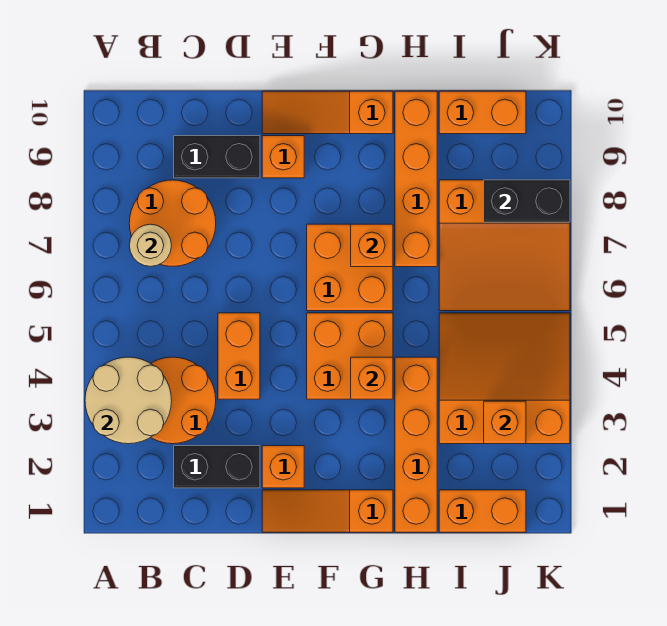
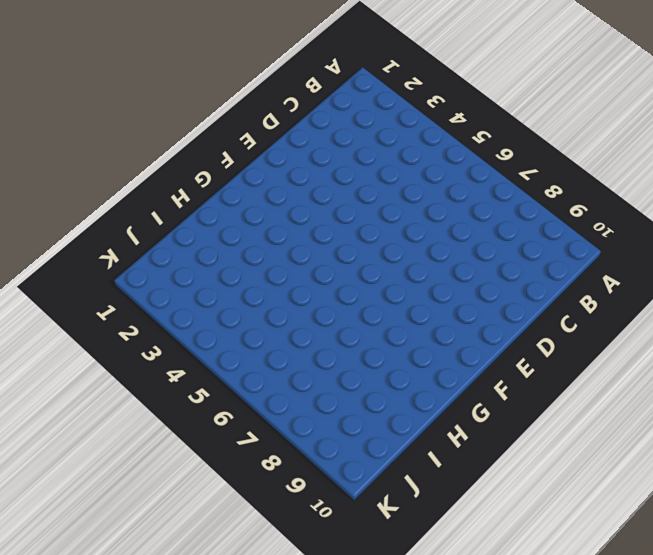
none -> orange round brick B3:C4 level 1
none -> orange round brick B7:C8 level 1
none -> black brick C2:D2 level 1

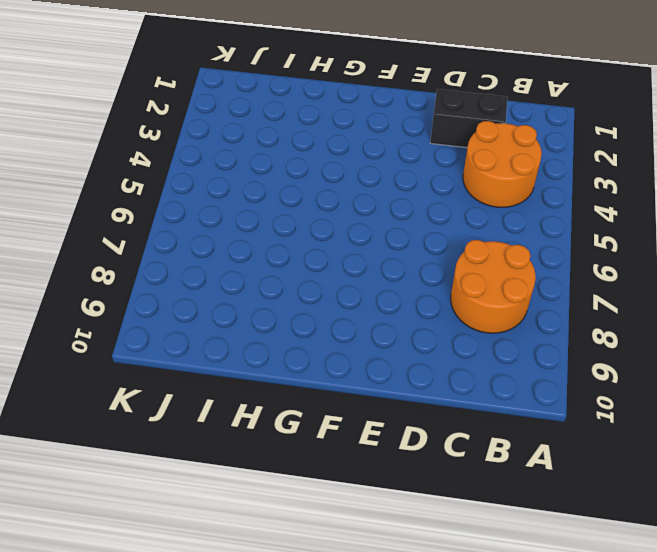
none -> black brick C9:D9 level 1
none -> orange brick D4:D5 level 1
none -> orange slope E1:G1 level 1 top G

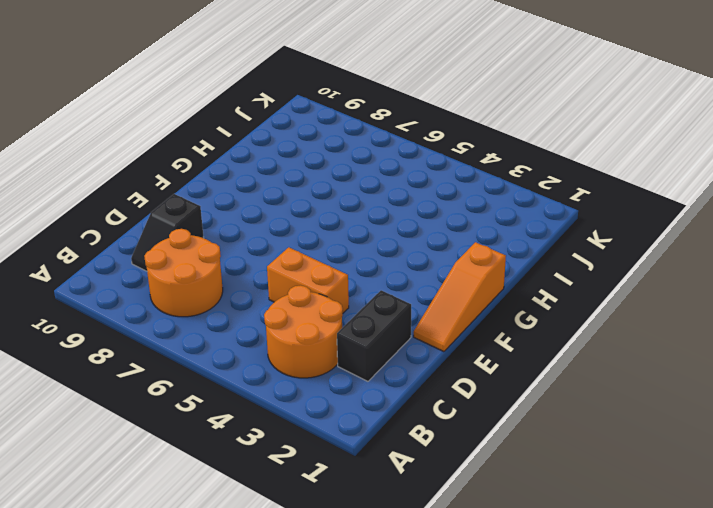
black slope C9:D9 level 1 top D -> black brick C9:D9 level 1
none -> orange brick E2 level 1
none -> orange brick E9 level 1
none -> orange slope E10:G10 level 1 top G

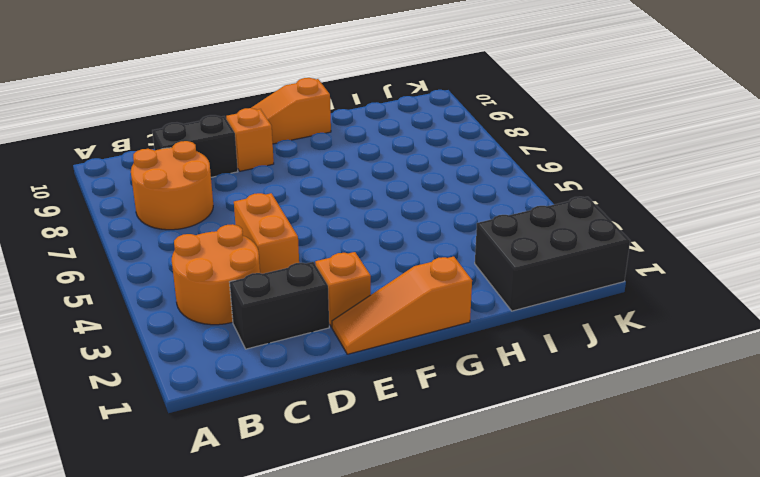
black brick I1:K2 level 1 -> orange brick I1:J1 level 1
none -> orange brick F4:G5 level 1
none -> orange brick F6:G7 level 1
none -> orange brick H1:H4 level 1

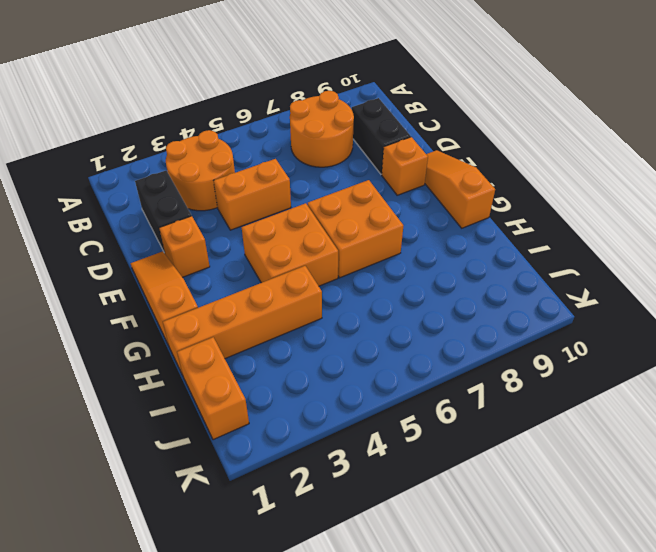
none -> orange brick H7:H10 level 1
none -> orange slope I3:K5 level 1 top 3
none -> orange slope I6:K8 level 1 top 8

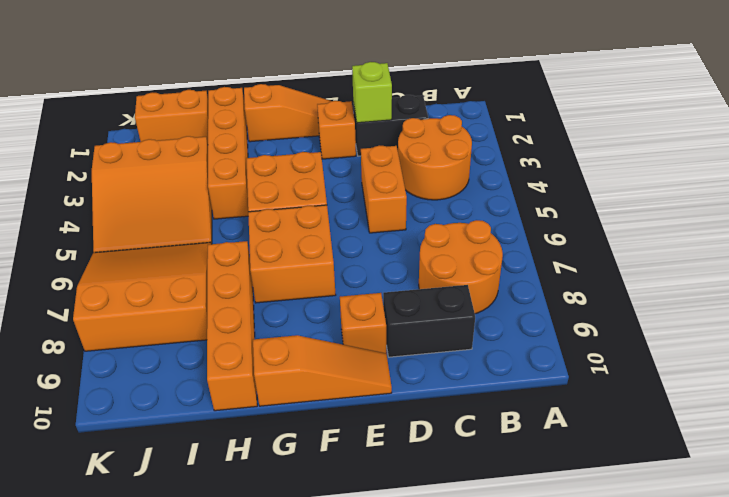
lime brick D2 level 2 -> none
none -> orange brick I10:J10 level 1
none -> tan round brick A3:B4 level 2
none -> tan round brick B7 level 2

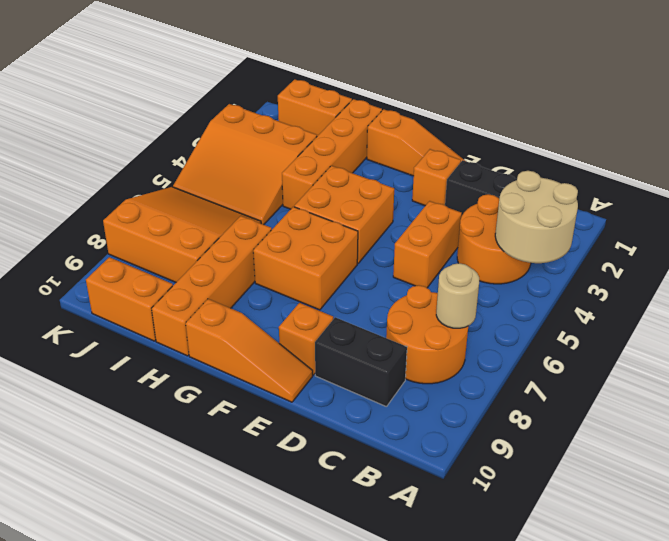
none -> orange brick G4 level 2
none -> orange brick G7 level 2
none -> orange brick J3 level 2

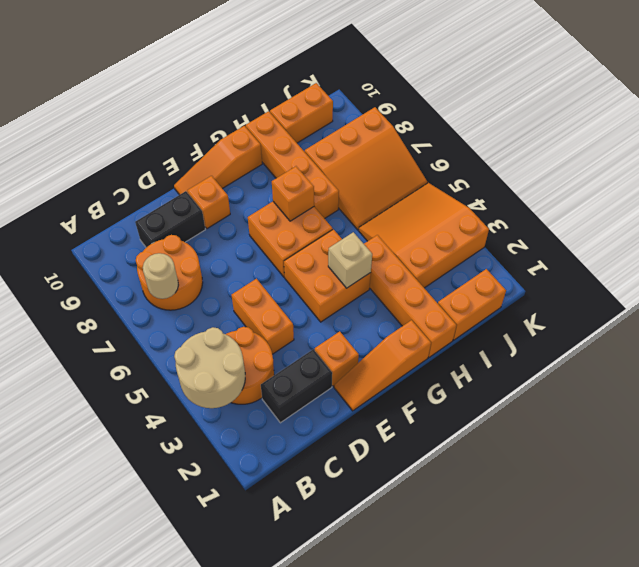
tan brick G4 level 2 -> orange brick G4 level 2
none -> orange brick J3 level 2
none -> black brick J8:K8 level 2

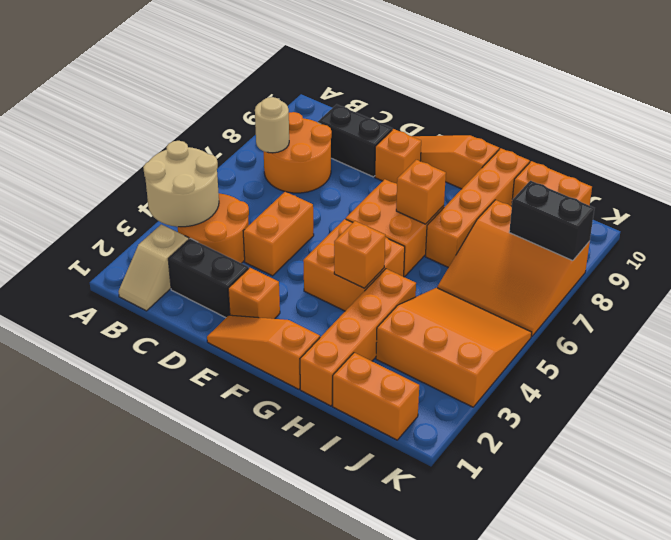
tan slope B1:B2 level 1 top 2 -> none
none -> orange brick J3 level 2

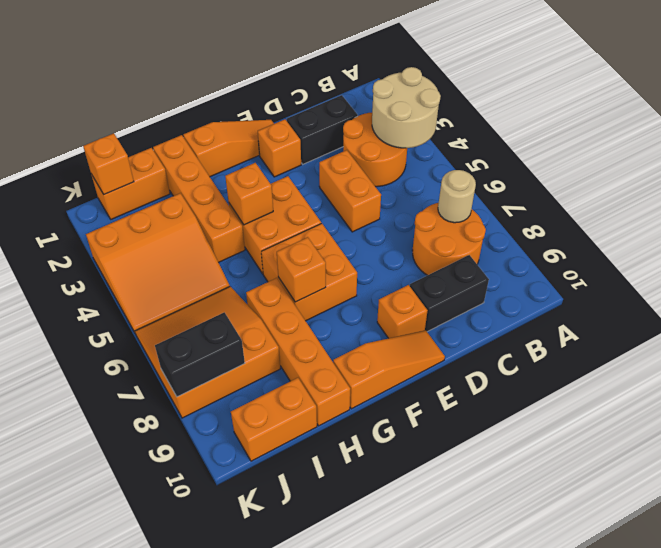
orange brick J1 level 2 -> orange brick J3 level 2

